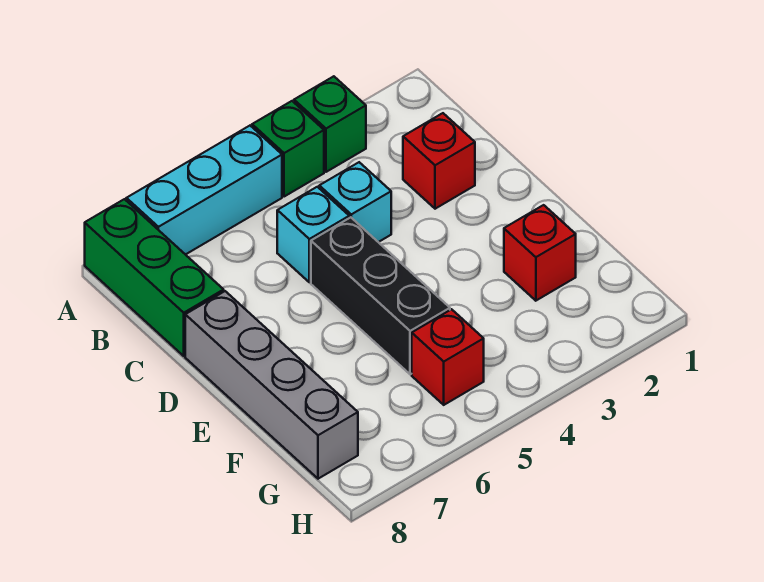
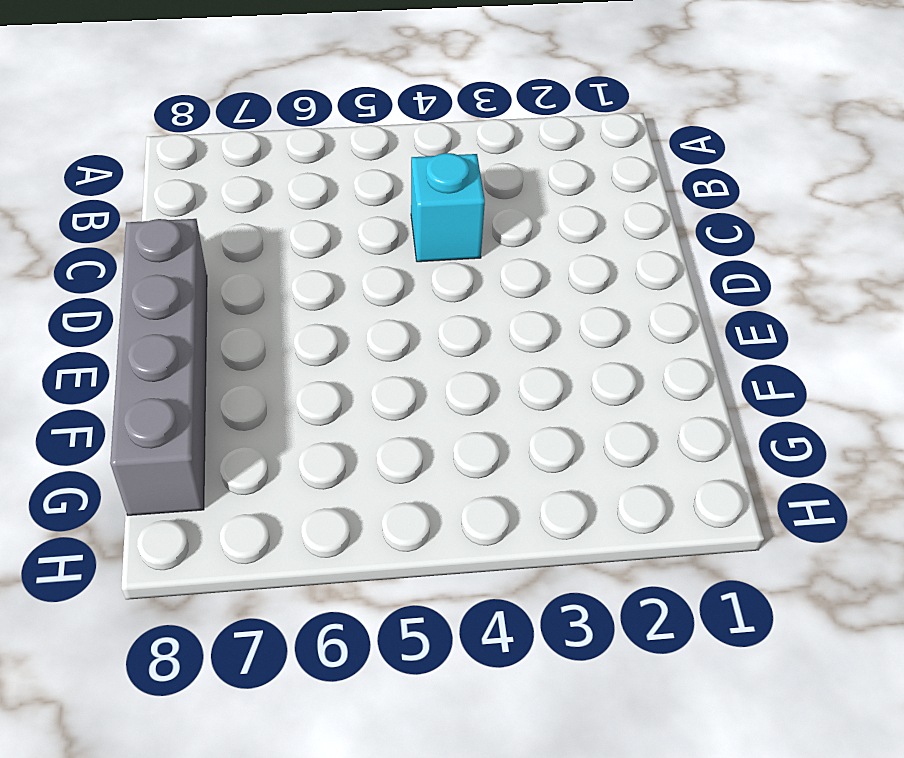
none -> green brick A3 level 1
none -> green brick A4 level 1

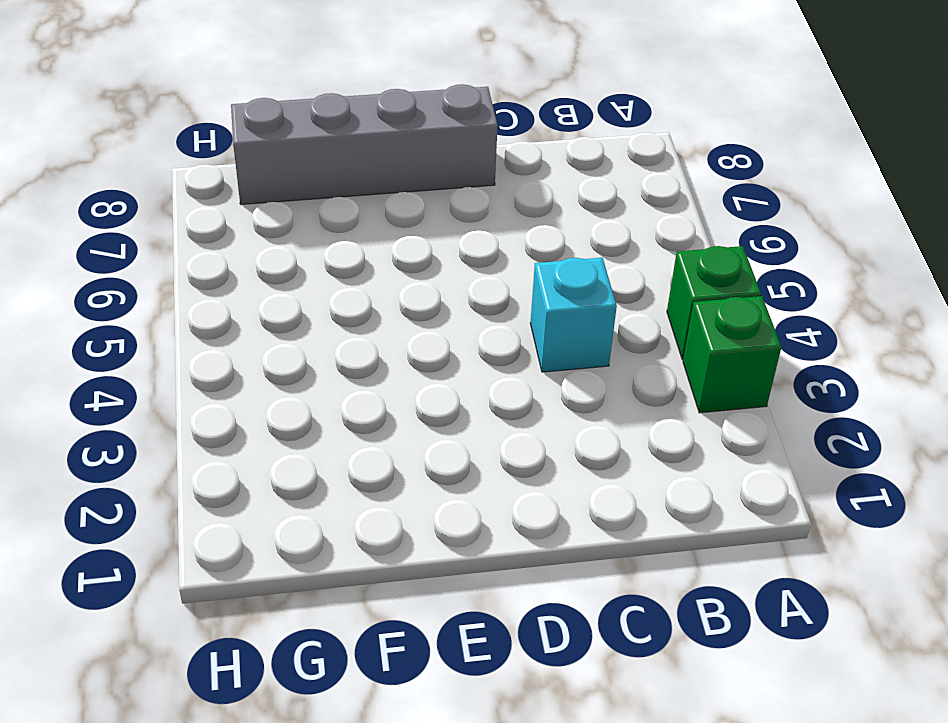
none -> cyan brick A5:A7 level 1
none -> green brick A8:C8 level 1

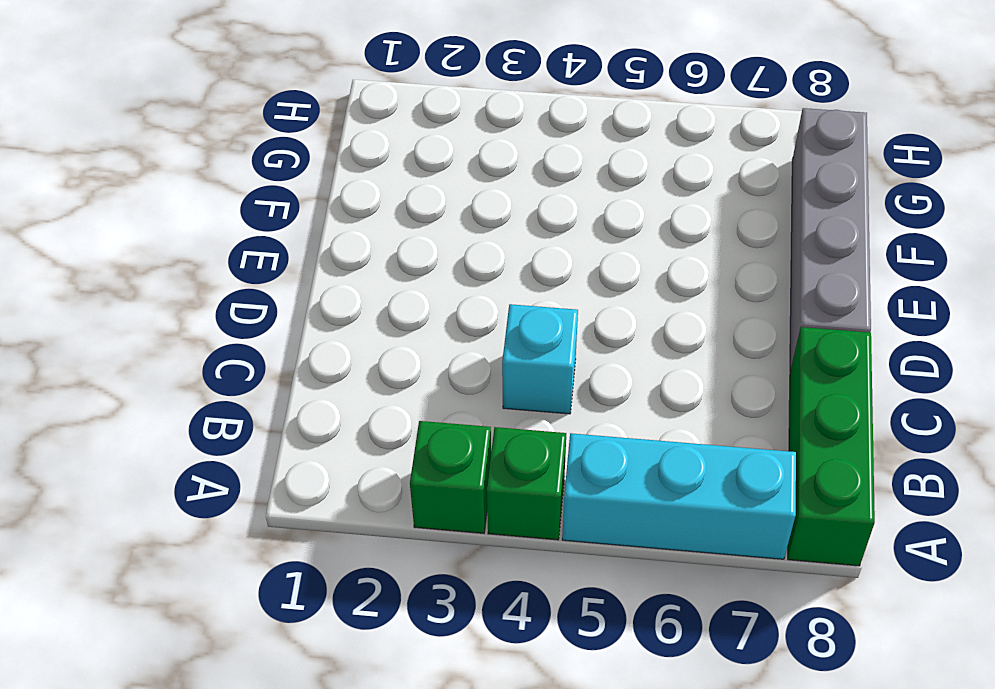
none -> red brick C2 level 1
none -> cyan brick C5 level 1

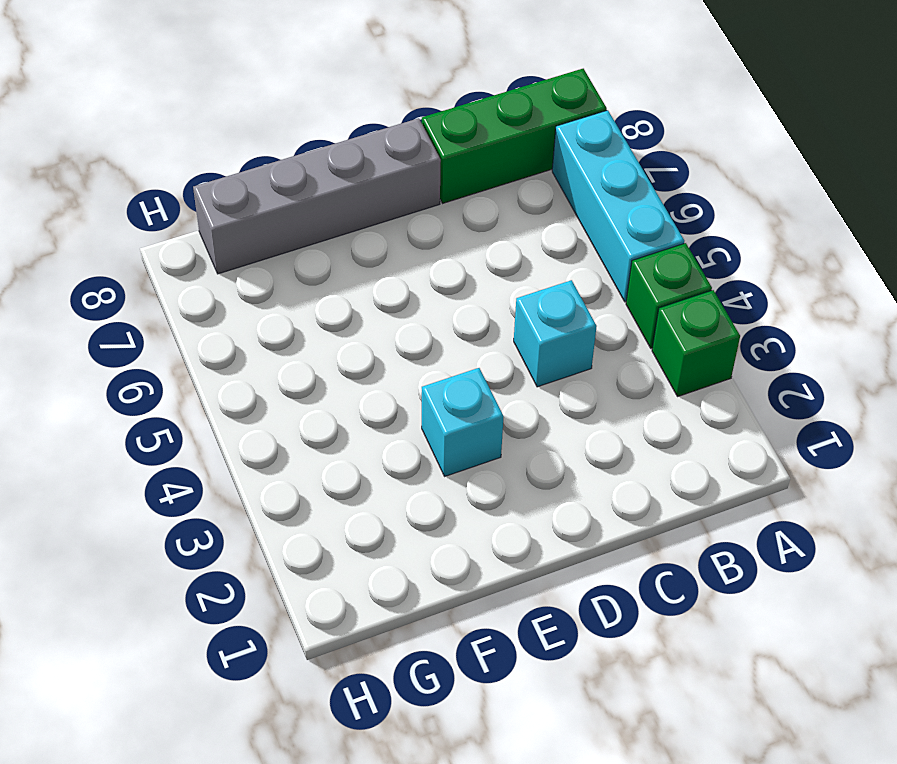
cyan brick E3 level 1 -> cyan brick C5 level 1
none -> red brick C2 level 1
none -> black brick D5:F5 level 1

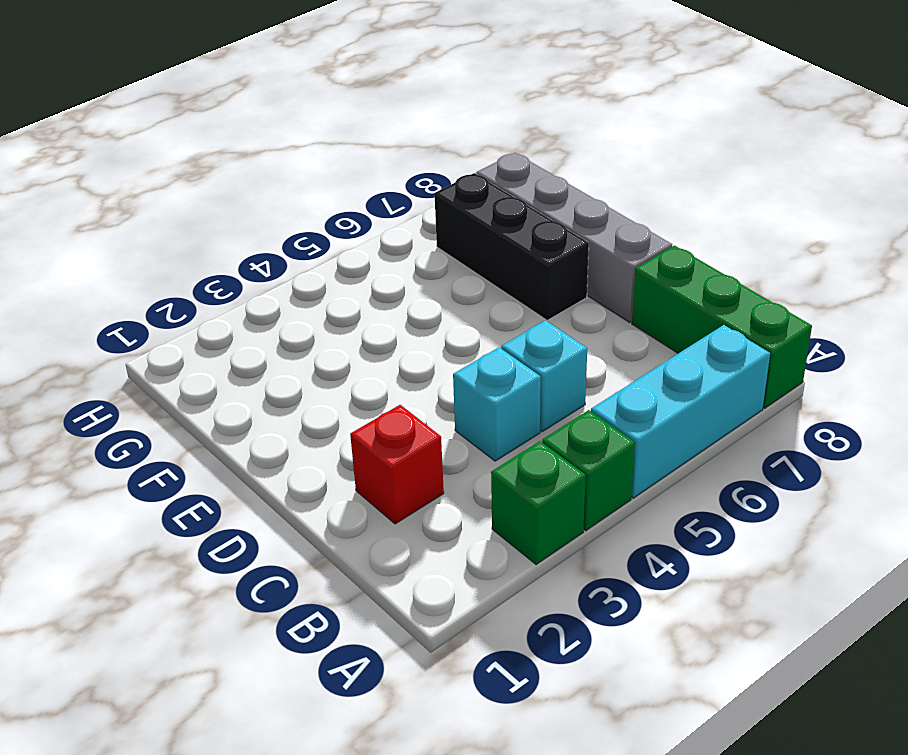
black brick E7:G7 level 1 -> black brick D5:F5 level 1
none -> red brick F2 level 1
none -> red brick G5 level 1

